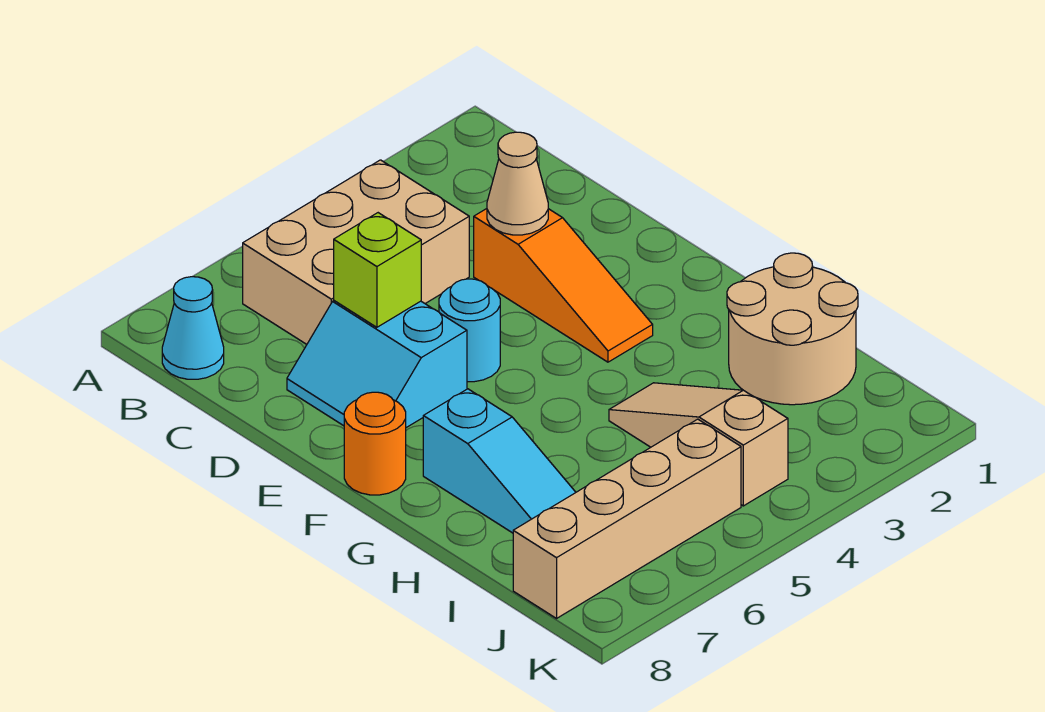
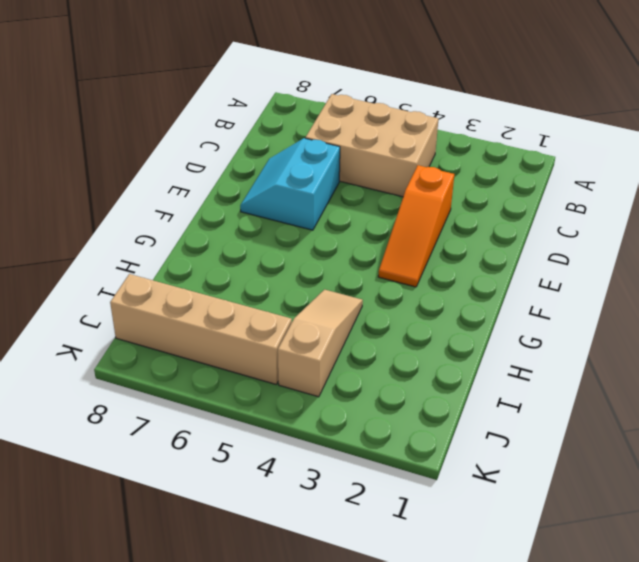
none -> cyan cone B8 level 1
none -> cyan round brick E5 level 1
none -> orange round brick F8 level 1

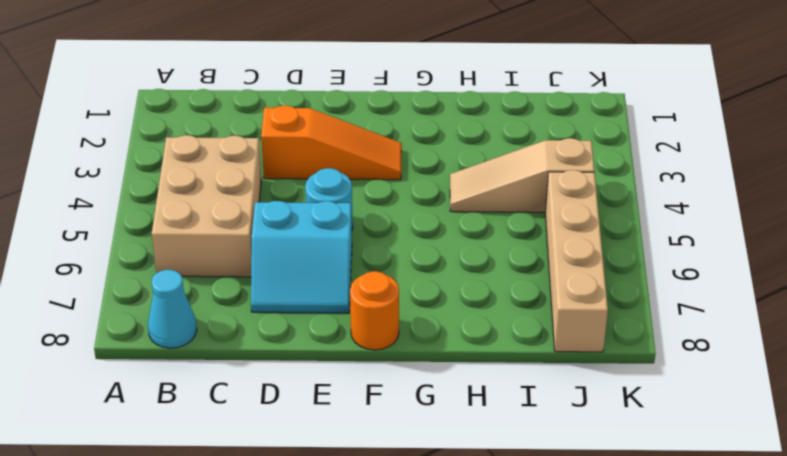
none -> cyan slope G7:I7 level 1 top G
none -> tan round brick H1:I2 level 1
none -> tan cone D3 level 2

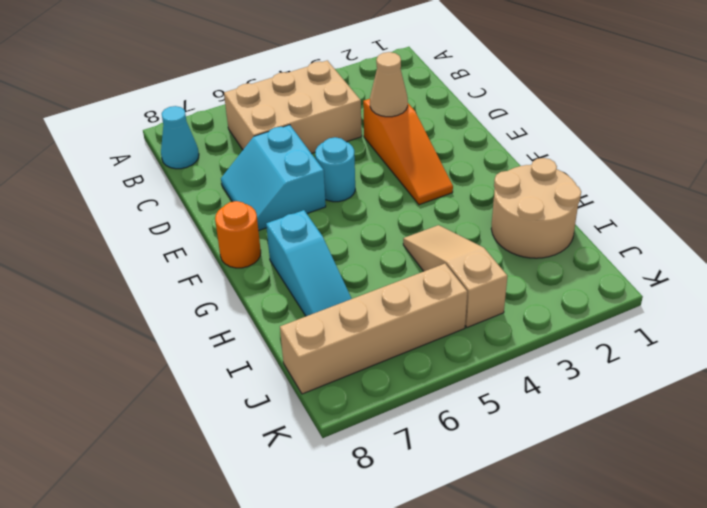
none -> lime brick D6 level 2

